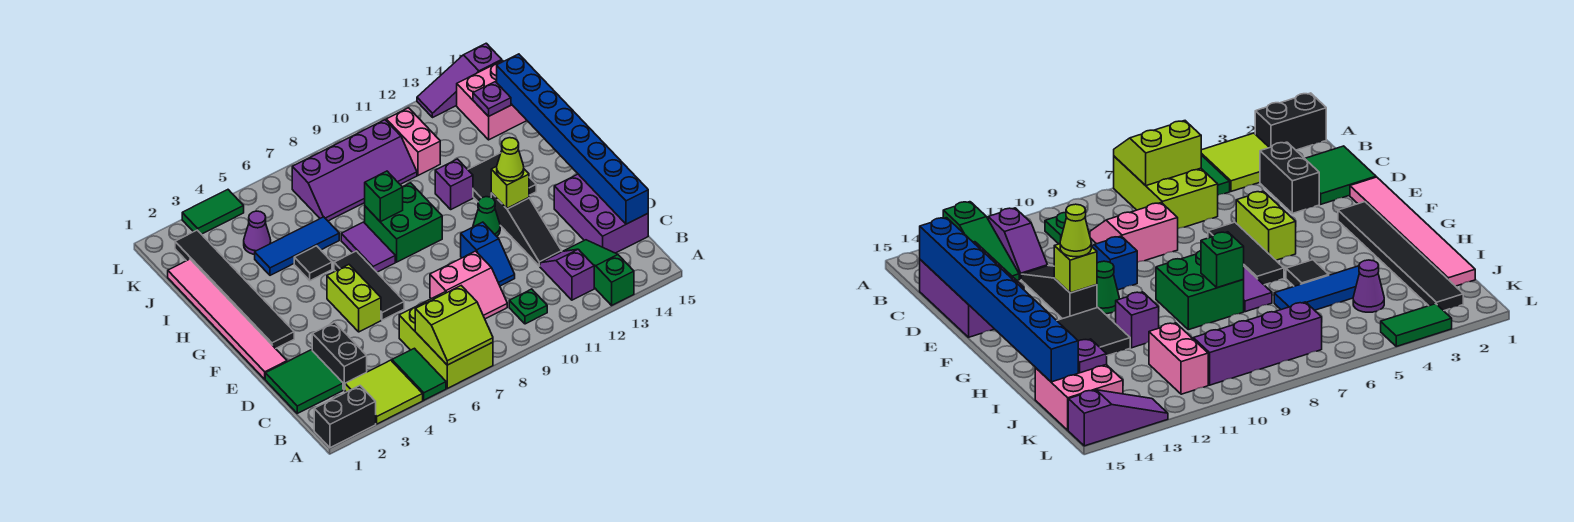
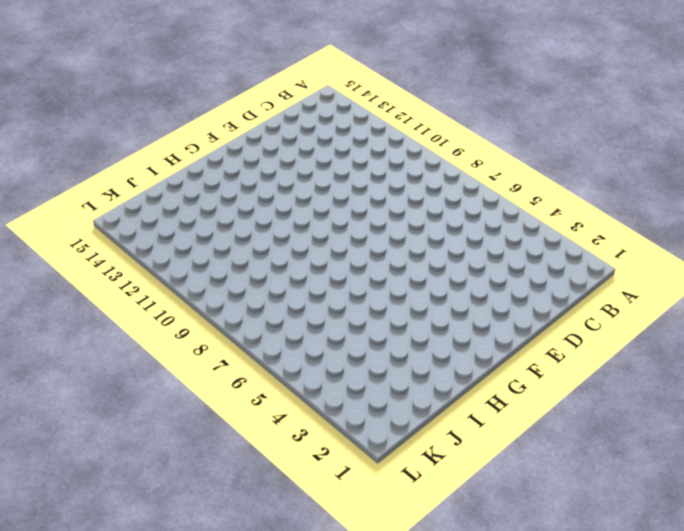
none -> black brick A1:A2 level 1
none -> lime tile A3:B4 level 1
none -> green tile A5:B5 level 1
none -> lime brick A6:C7 level 1

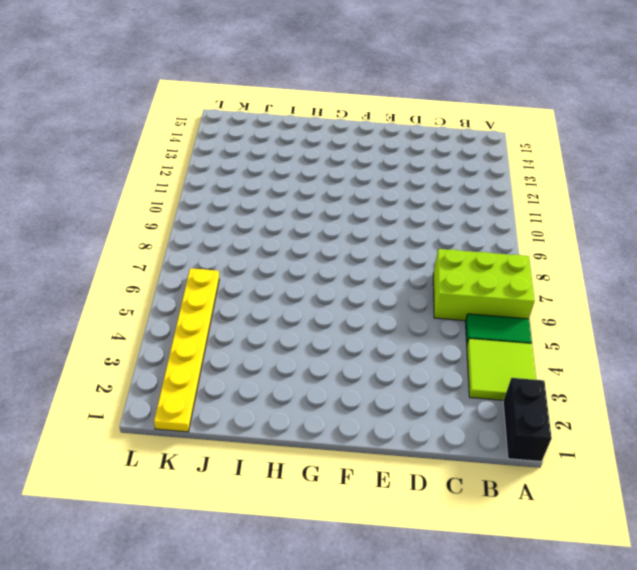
yellow plate K1:K6 level 1 -> black tile F2:K2 level 1
none -> green slope A13:C13 level 1 top A
none -> green plate B10 level 1
none -> purple slope B12:C12 level 1 top B
none -> green tile C1:D2 level 1

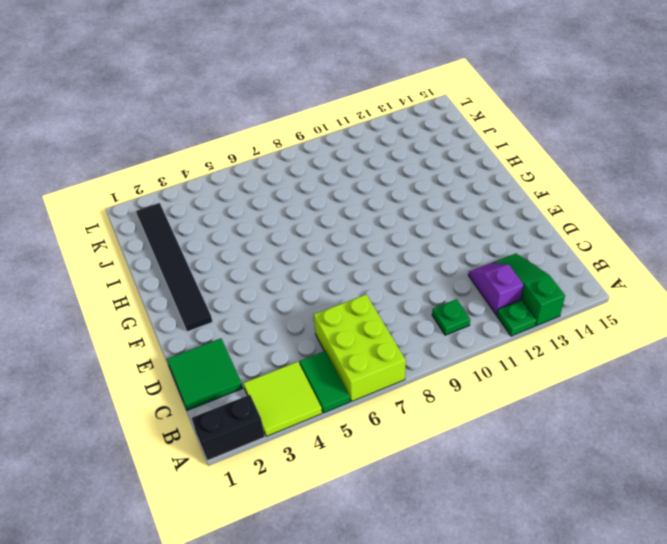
green plate A12 level 1 -> none
none -> black brick C3:D3 level 1
none -> pink slope C8:D9 level 1 top D
none -> purple brick C14:E15 level 1
none -> blue slope D10:E10 level 1 top E

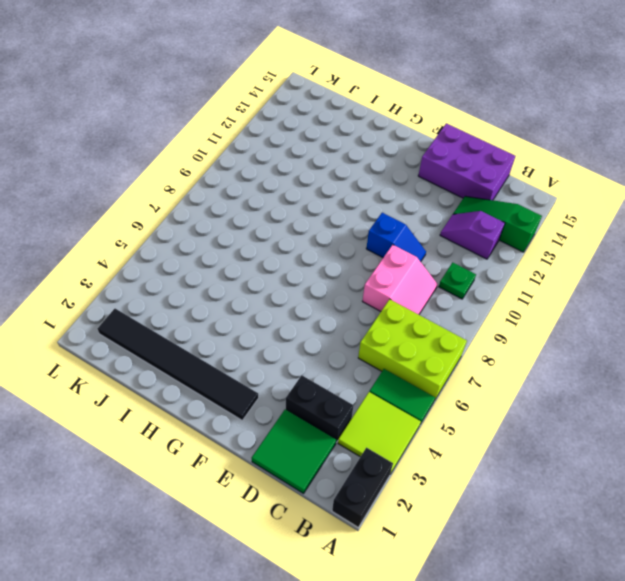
none -> black slope D12:F12 level 1 top F
none -> pink tile E1:J1 level 1
none -> lime brick E5:F5 level 1
none -> black tile E6:G6 level 1

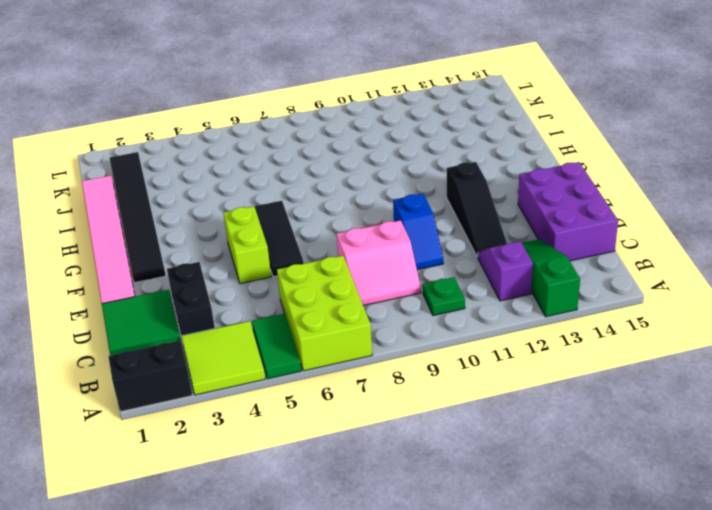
none -> green cone F11 level 1
none -> purple tile G7:H7 level 1
none -> green brick G8:H9 level 1
none -> black tile G12:H13 level 1

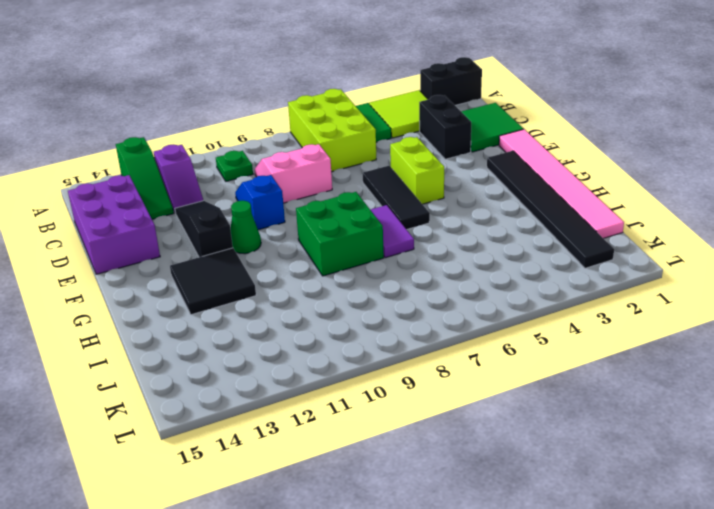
none -> black tile H5 level 1
none -> purple brick H11 level 1
none -> blue tile I4:I6 level 1
none -> purple cone J4 level 1

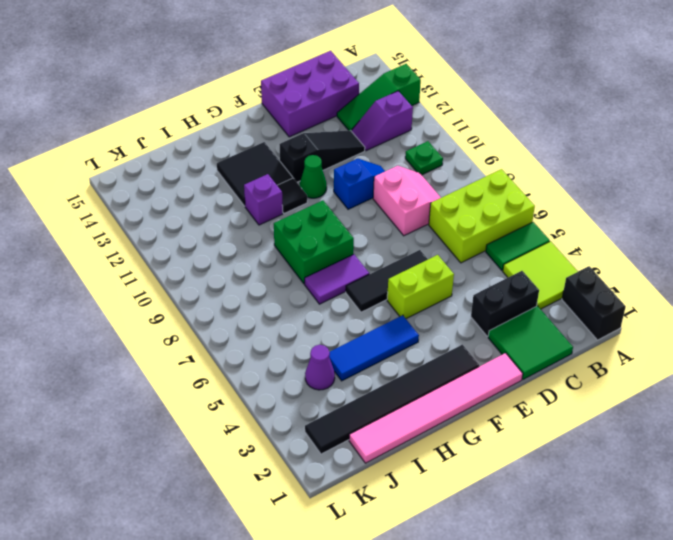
blue tile G4:I4 level 1 -> blue tile I4:I6 level 1
black tile G11 level 1 -> black tile H5 level 1
none -> purple slope J7:K10 level 1 top K
none -> pink brick J11:K11 level 1
none -> pink brick J14:K15 level 1
none -> green tile L3:L4 level 1

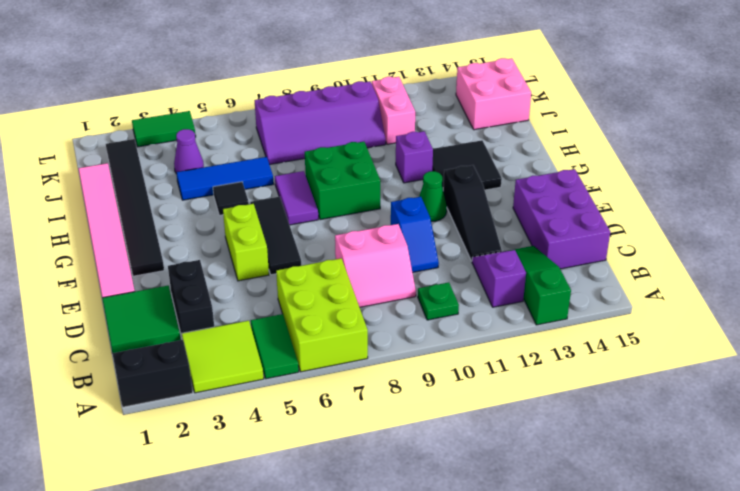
none -> purple slope L13:L15 level 1 top 15
none -> lime slope A6:B7 level 2 top B
none -> blue brick C15:J15 level 2
none -> lime brick F12 level 2

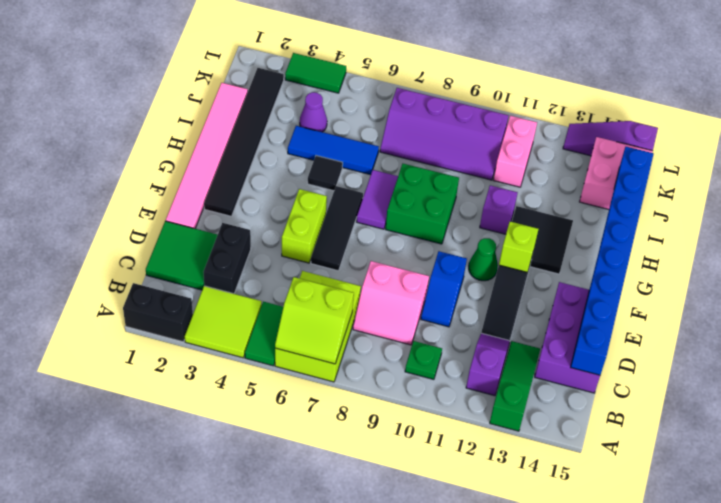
none -> green brick H8 level 2
none -> purple plate J14 level 2
none -> lime cone F12 level 3

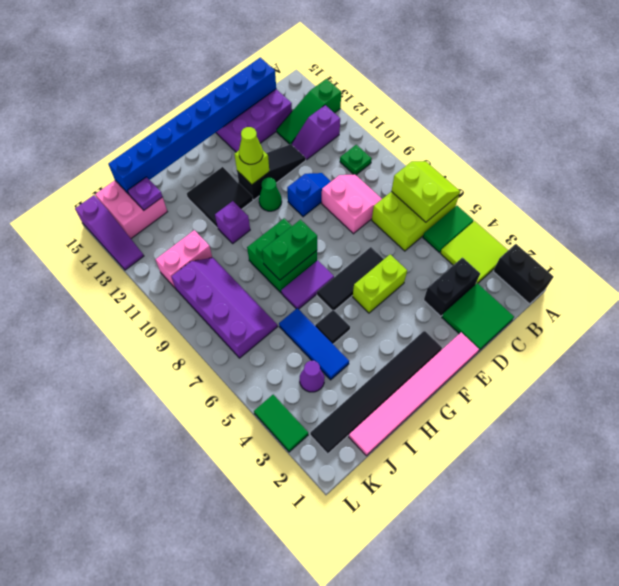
green brick G8:H8 level 2 -> green brick H8 level 2

